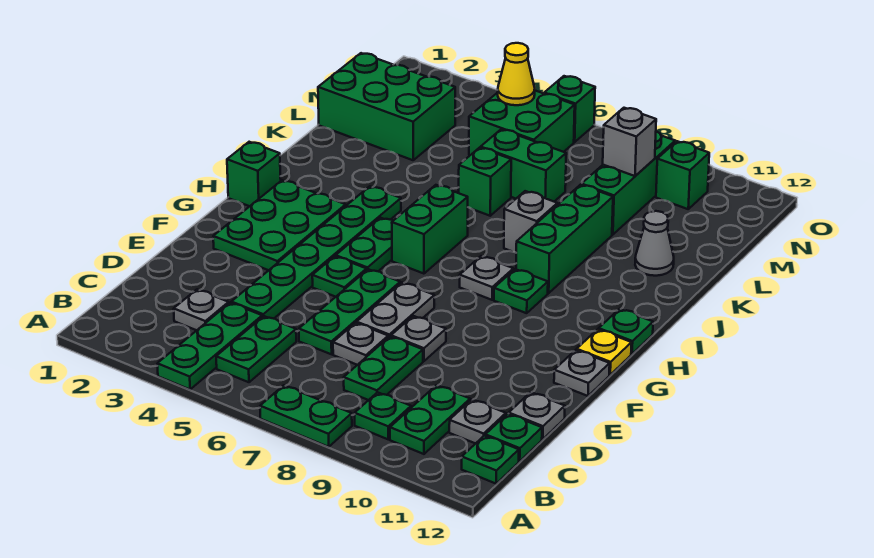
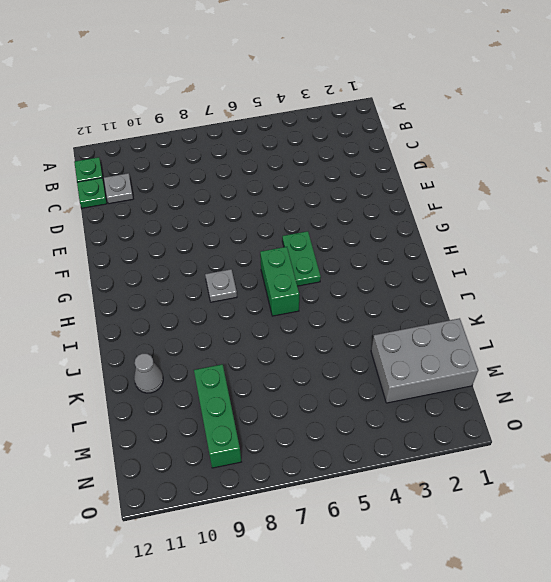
grey brick L1:M3 level 1 -> green brick L1:M3 level 1
none -> green plate A4:C4 level 1
none -> green plate A7:A8 level 1
none -> green plate B5:C5 level 1
none -> green plate B9 level 1

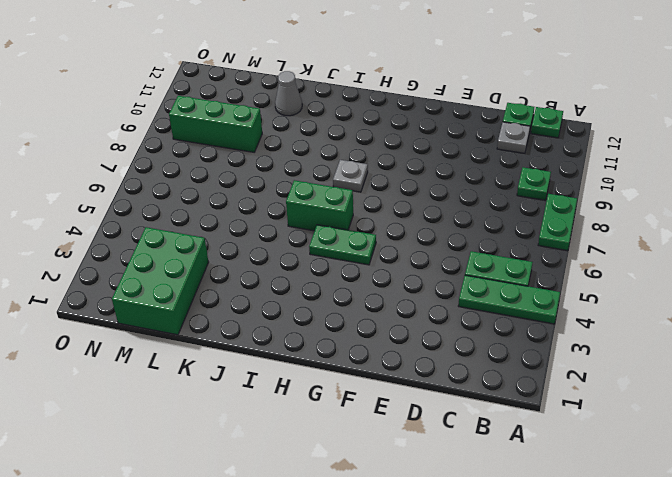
none -> green plate B10:C10 level 1
none -> grey plate C3 level 1
none -> green plate C8:D8 level 1
none -> green plate D4:I4 level 1

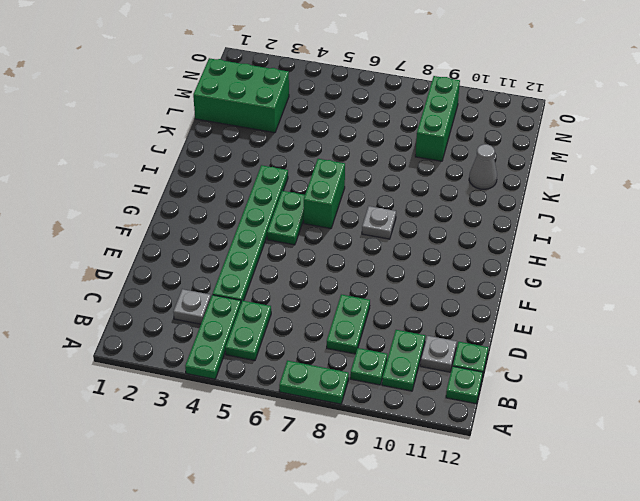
none -> green plate D6:F6 level 1
none -> grey plate D7 level 1
none -> grey plate D12 level 1
none -> grey plate E7:F7 level 1

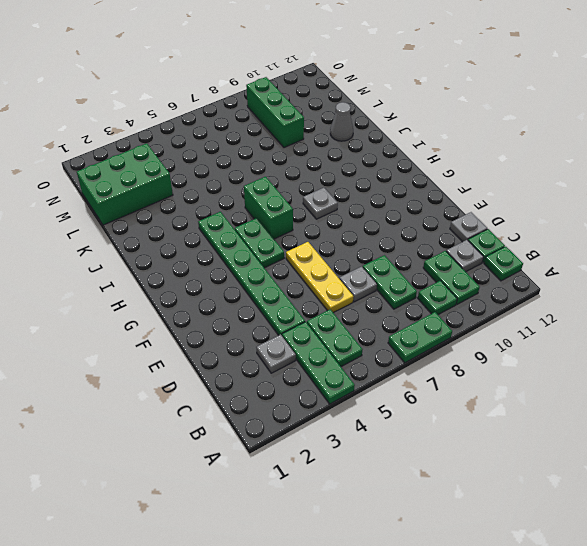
yellow plate D6:F6 level 1 -> green plate D6:F6 level 1
none -> grey plate E7:F7 level 1
none -> grey plate E8 level 1
none -> green plate F2:H3 level 1
none -> green plate F5 level 1

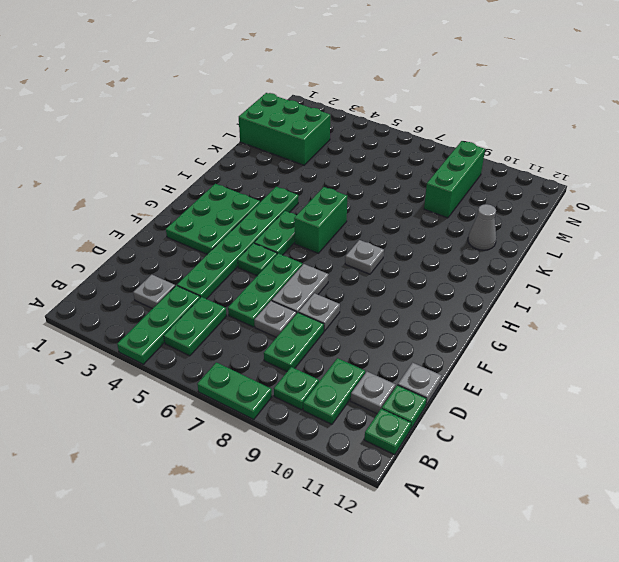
none -> grey plate F12 level 1
none -> yellow plate G12 level 1
none -> green brick H1 level 1
none -> green plate H9 level 1

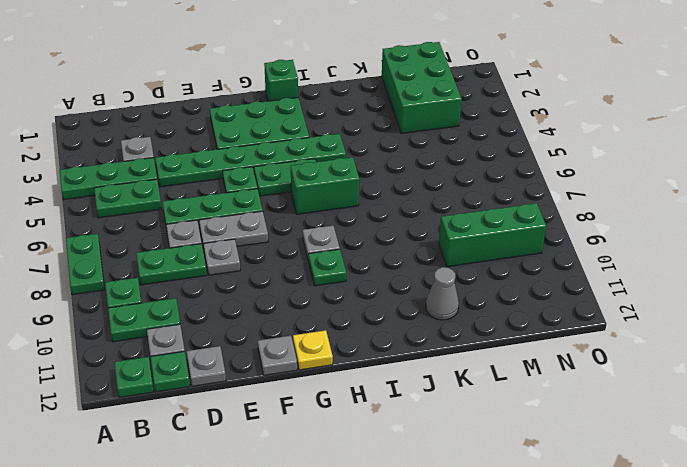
none -> green plate H12 level 1
none -> green brick I9:K9 level 1
none -> grey brick J8 level 1
none -> green brick K6 level 1

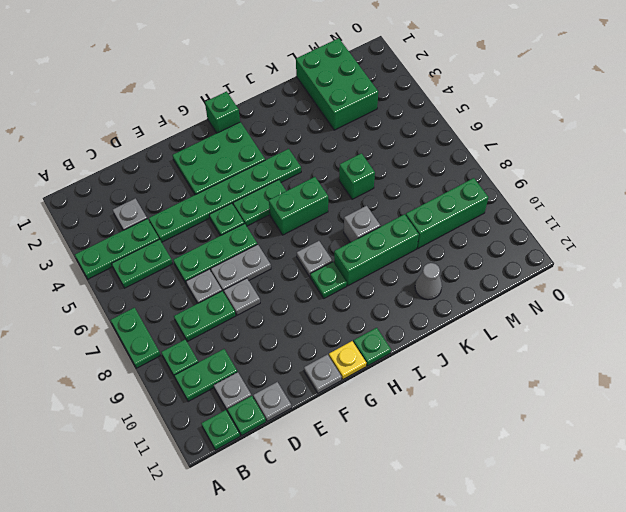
none -> green brick L6:L7 level 1
none -> green brick M5:N6 level 1
none -> green brick N10 level 1
none -> green brick O6 level 1

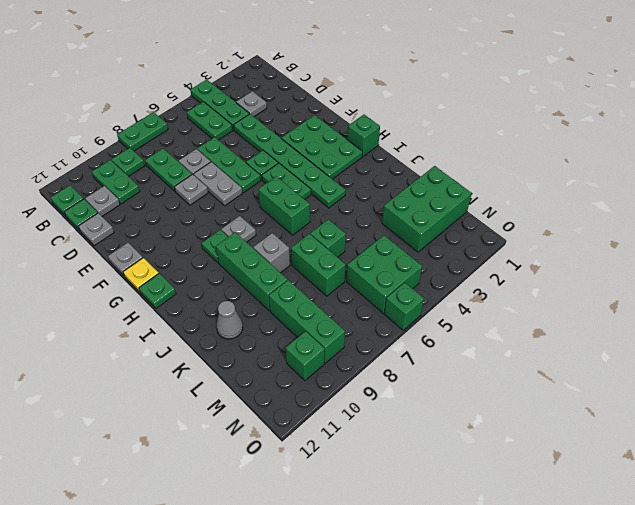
green brick K7:L7 level 1 -> green brick L6:L7 level 1
none -> grey brick M9 level 2
none -> yellow cone N5 level 2

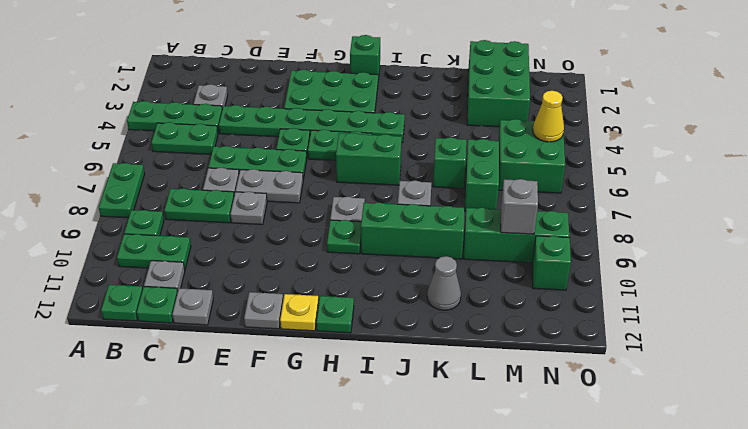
none -> green brick O6 level 1

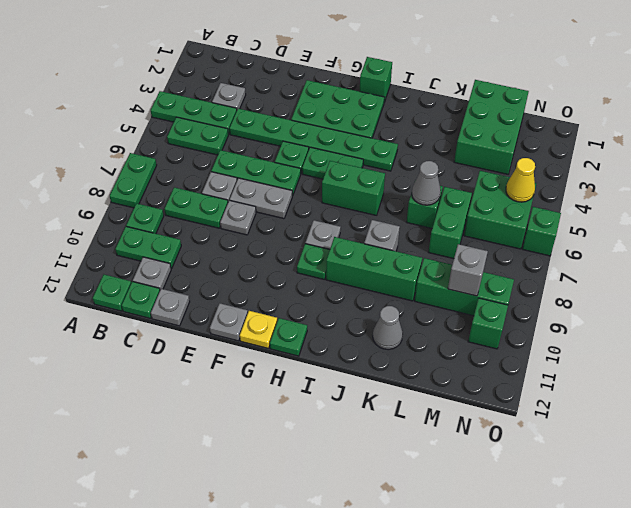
grey cone K6 level 2 -> none

